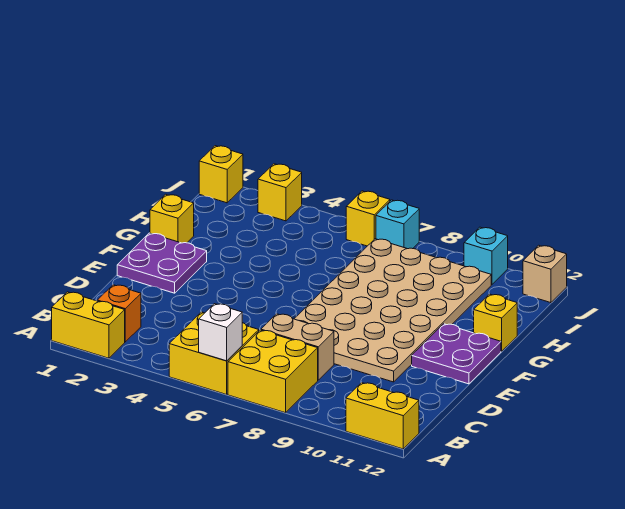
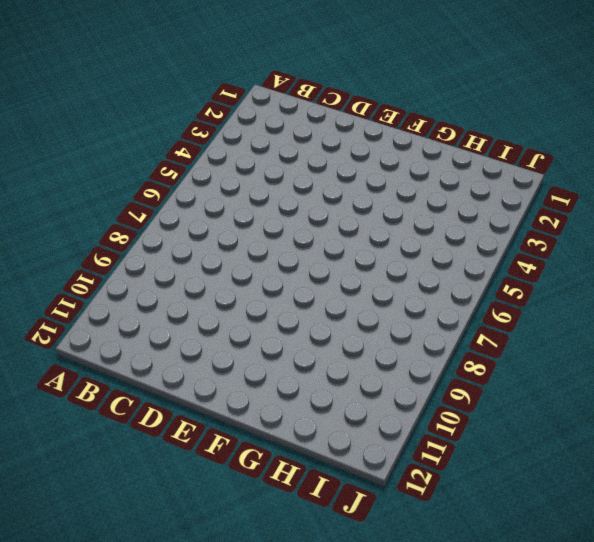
none -> yellow brick A1:A2 level 1
none -> yellow brick A5:B6 level 1
none -> yellow brick A7:B8 level 1

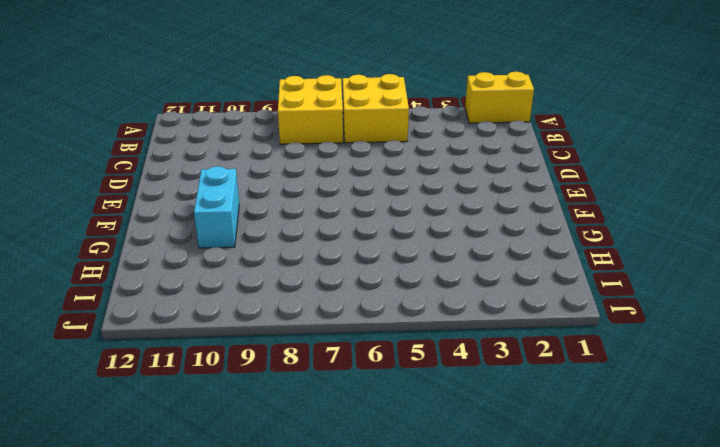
cyan brick F10:G10 level 1 -> tan plate D7:I10 level 1
none -> yellow brick A11:A12 level 1
none -> orange brick B2 level 1
none -> tan brick C7:C8 level 1

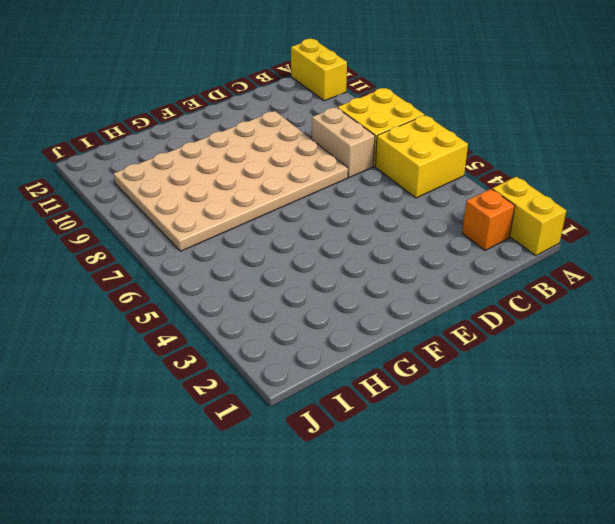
none -> purple plate E1:F2 level 1
none -> purple plate E11:F12 level 1
none -> yellow brick G1 level 1

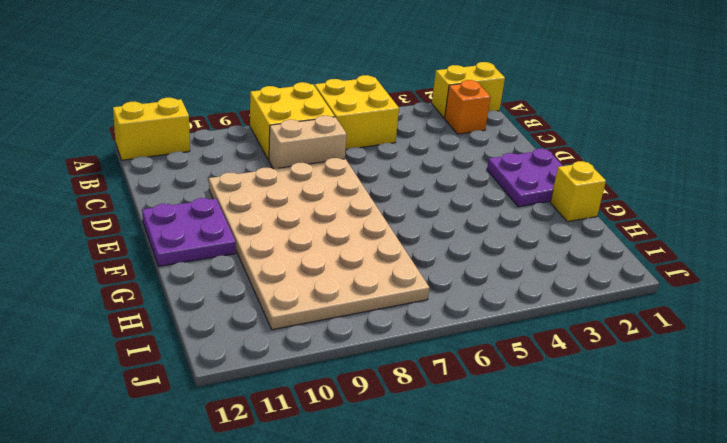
none -> yellow brick G12 level 1
none -> yellow brick J1 level 1
none -> yellow brick J3 level 1

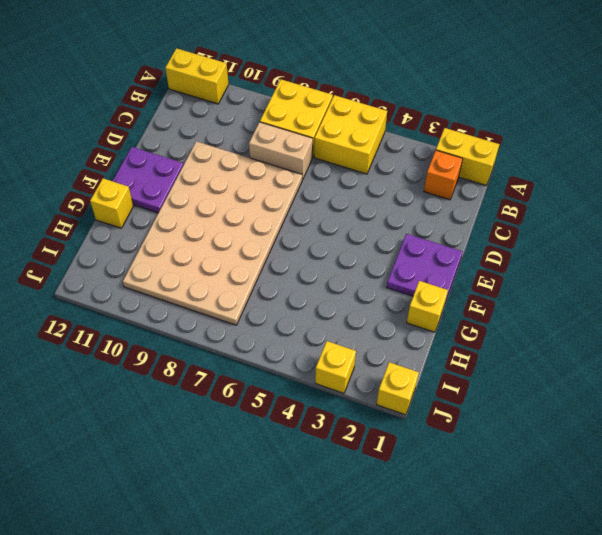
none -> yellow brick J6 level 1
none -> cyan brick J7 level 1
none -> cyan brick J10 level 1

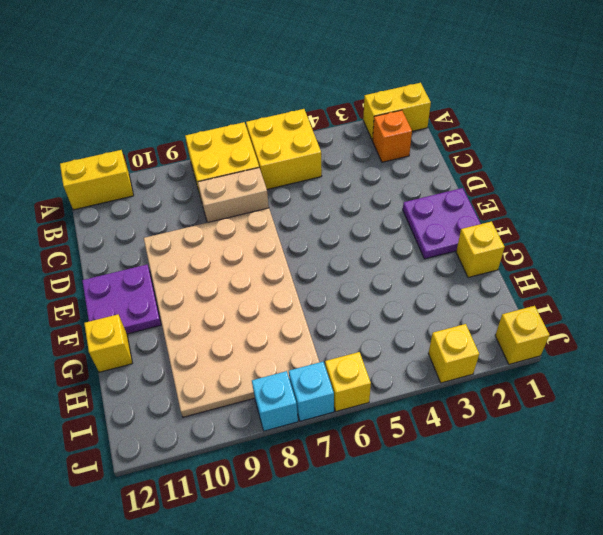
cyan brick J8 level 1 -> cyan brick J10 level 1
none -> tan brick J12 level 1
none -> white brick A6 level 2

